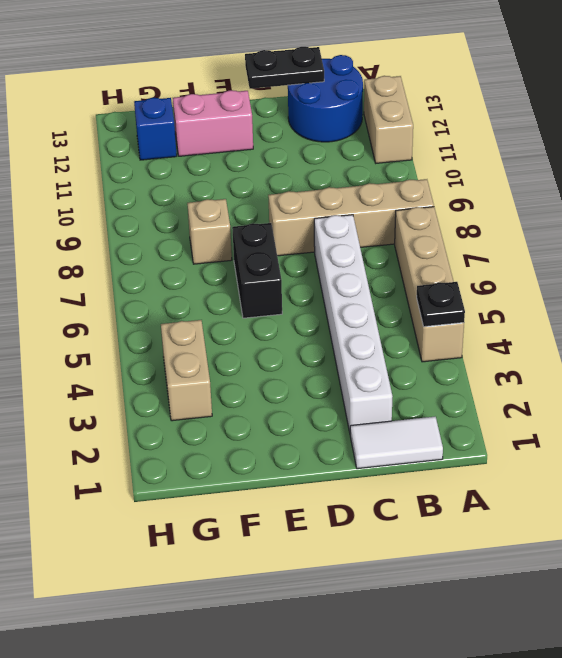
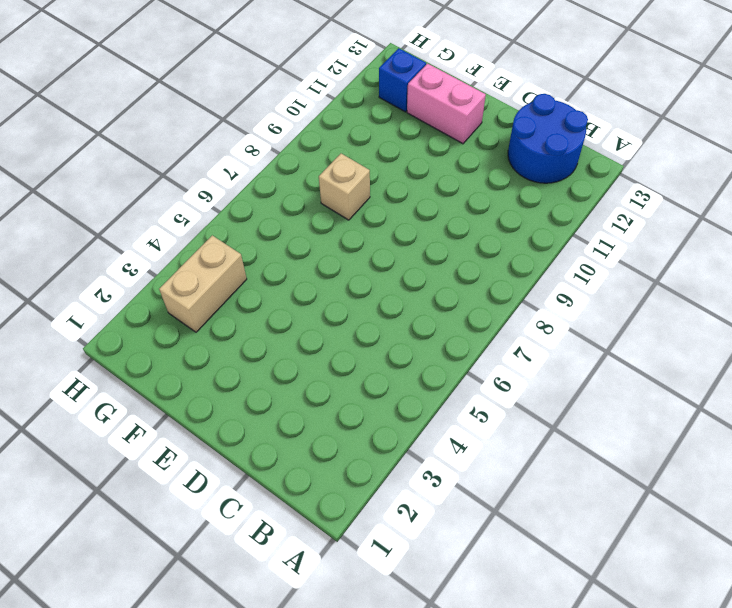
none -> tan brick A4:A7 level 1
none -> tan brick A8:D8 level 1
none -> tan brick A11:A12 level 1

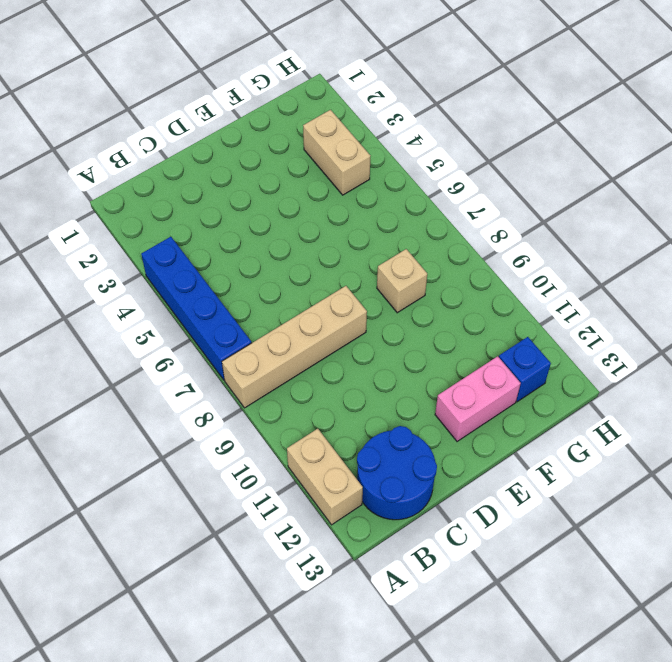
blue brick A4:A7 level 1 -> tan brick A4:A7 level 1
none -> white tile B1:C1 level 1
none -> white brick C2:C7 level 1
none -> black brick E6:E7 level 1

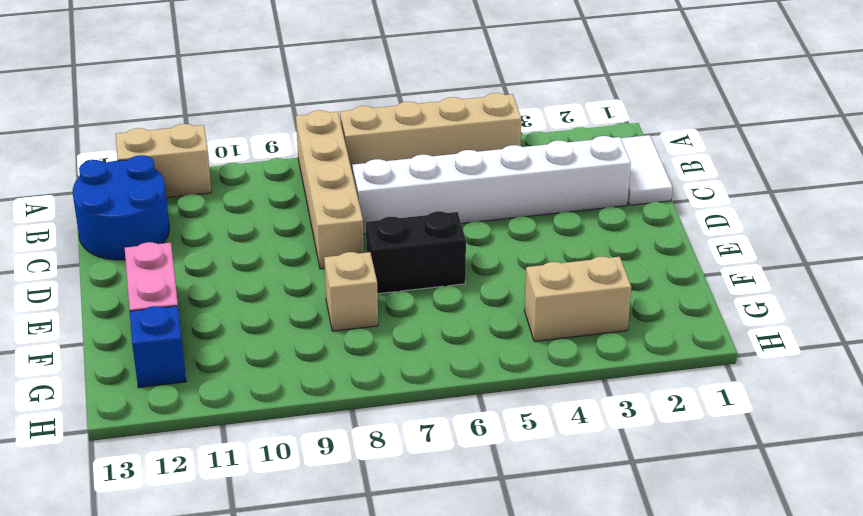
none -> black plate A4 level 2
none -> black plate C13:D13 level 2

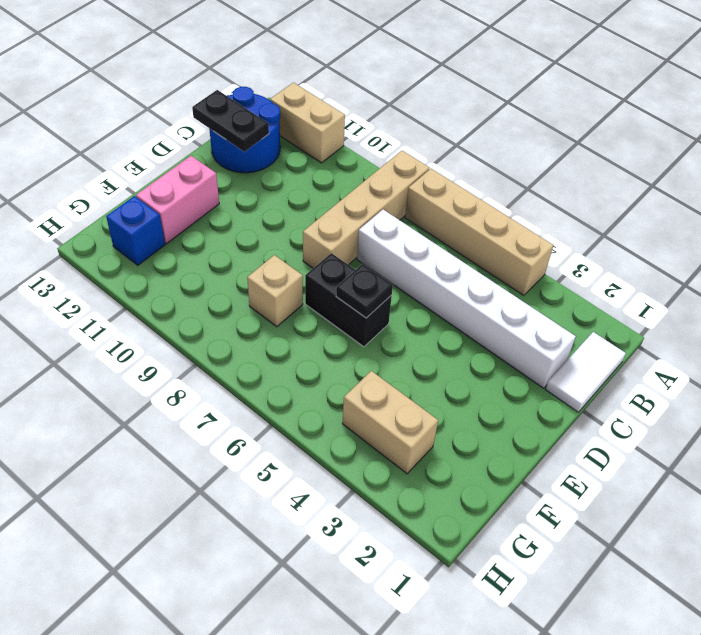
black plate C12:C13 level 2 -> black plate C13:D13 level 2
black plate E6 level 2 -> black plate A4 level 2

